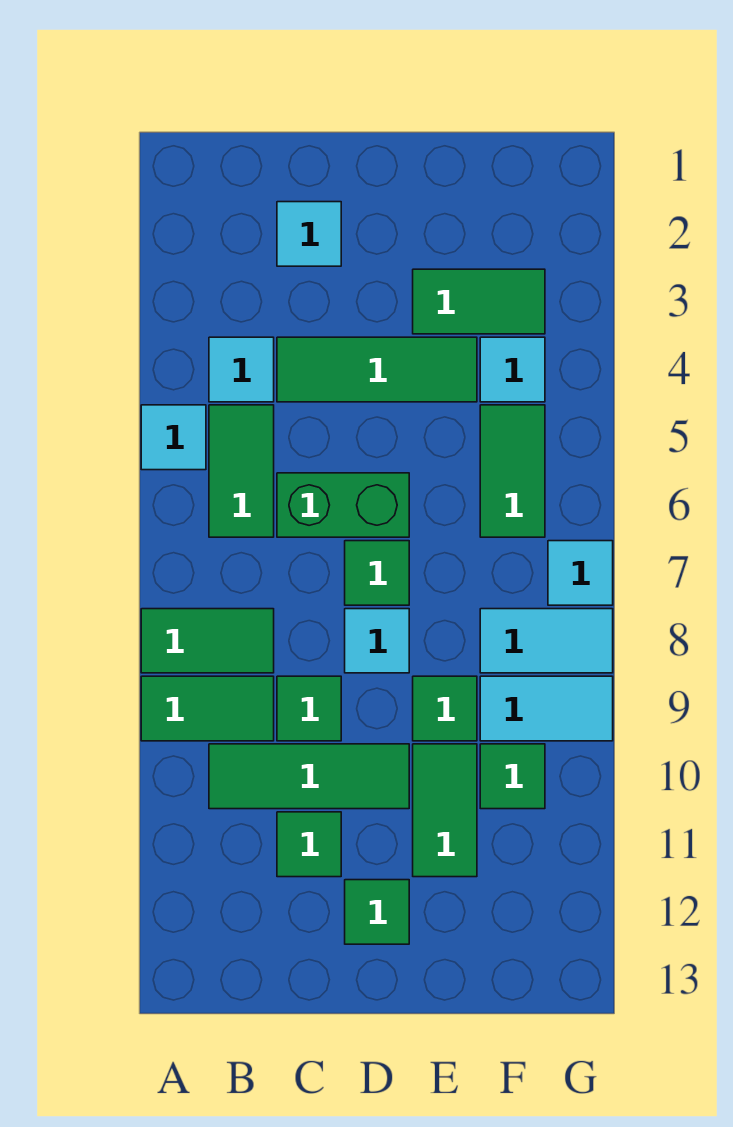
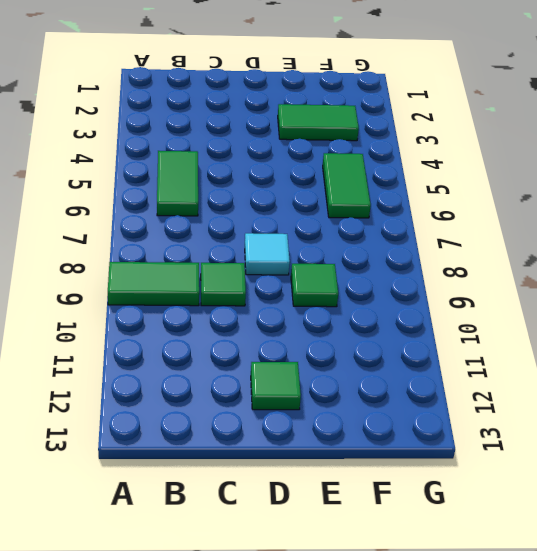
none -> cyan tile A5 level 1
none -> green tile A8:B8 level 1
none -> cyan tile B4 level 1

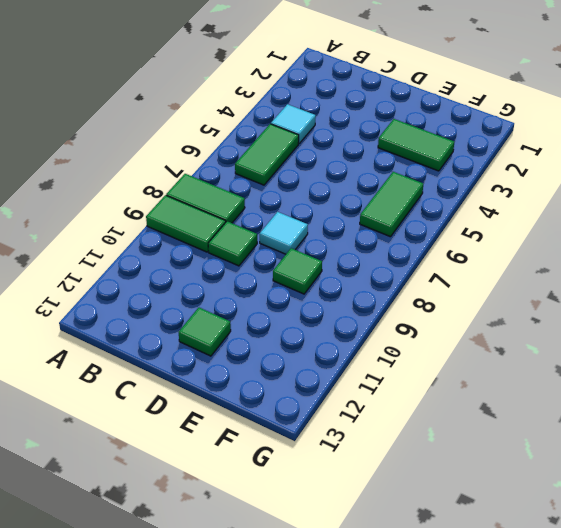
none -> cyan tile A5 level 1
none -> green tile B10:D10 level 1
none -> cyan tile C2 level 1

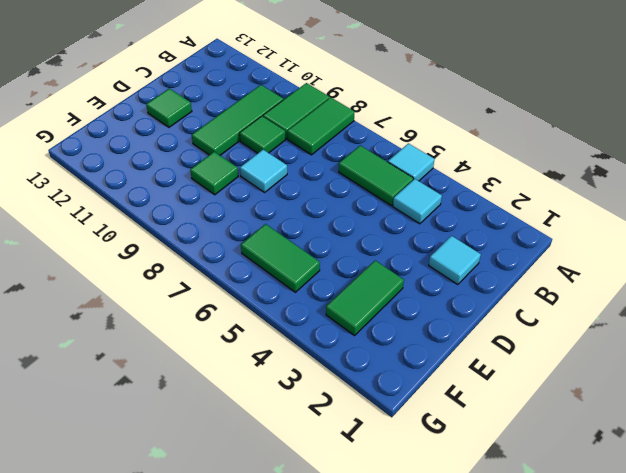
none -> green tile C4:E4 level 1
none -> green brick C6:D6 level 1
none -> green tile C11 level 1

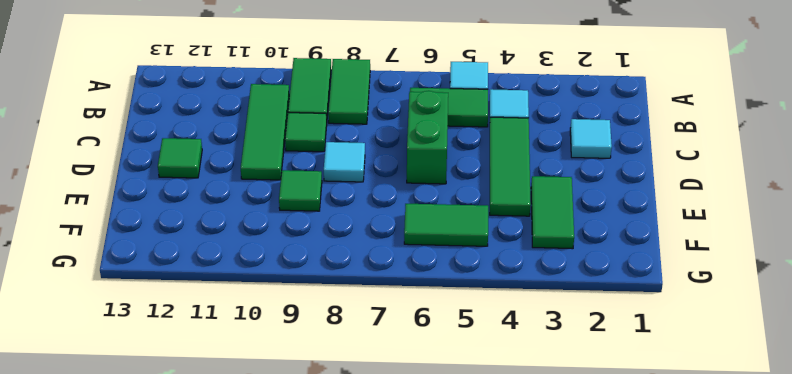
none -> green tile C11 level 1
none -> green tile D7 level 1
none -> green tile E10:E11 level 1

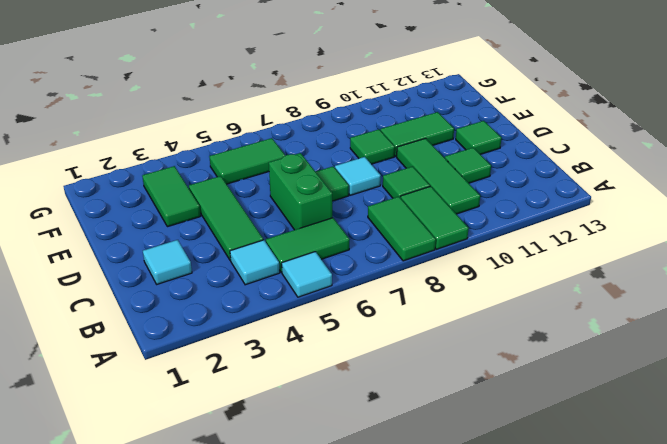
none -> cyan tile F4 level 1
none -> cyan tile F8:G8 level 1
none -> cyan tile F9:G9 level 1

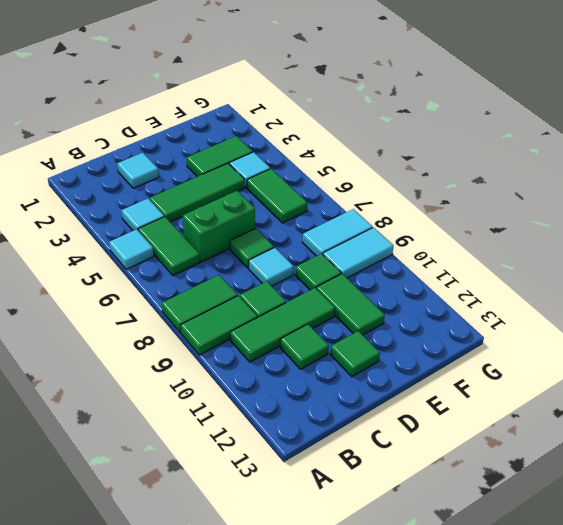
none -> green tile F10 level 1
none -> cyan tile G7 level 1

